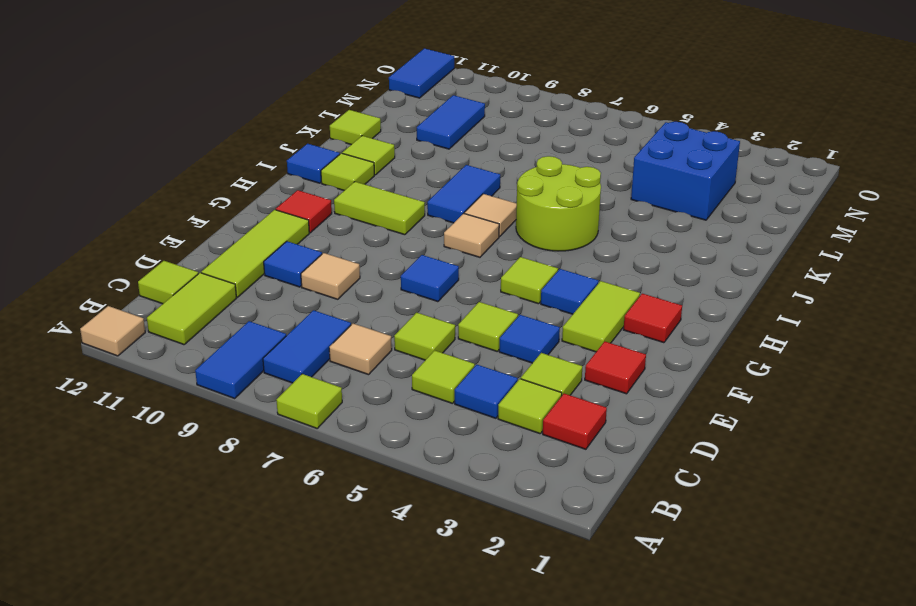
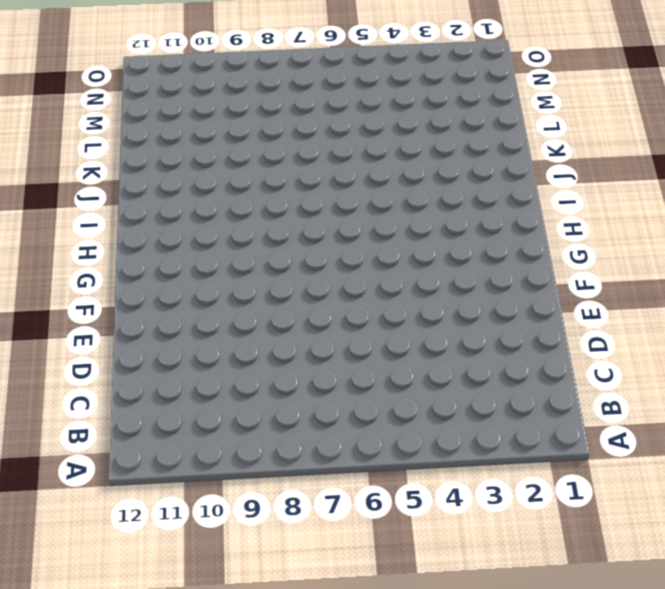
none -> lime tile A7 level 1
none -> blue tile A9:B9 level 1
none -> tan tile A12 level 1
none -> blue tile B8:C8 level 1

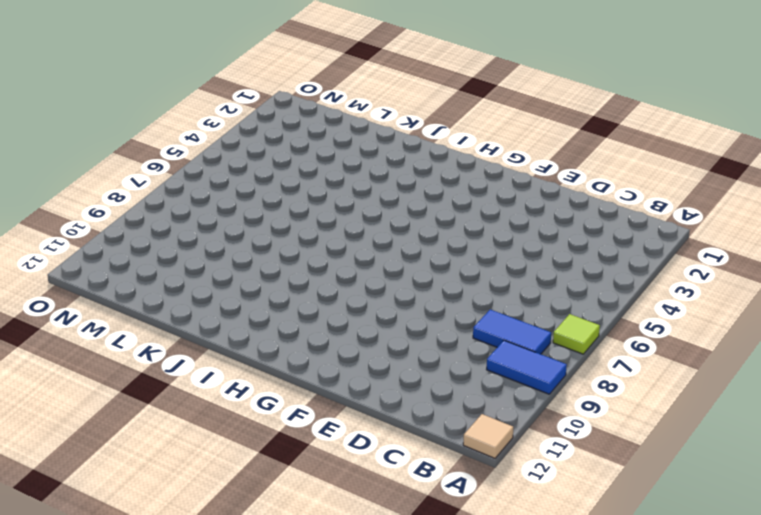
none -> lime tile B11:C11 level 1
none -> red tile C2 level 1
none -> lime tile C3 level 1
none -> blue tile C4 level 1

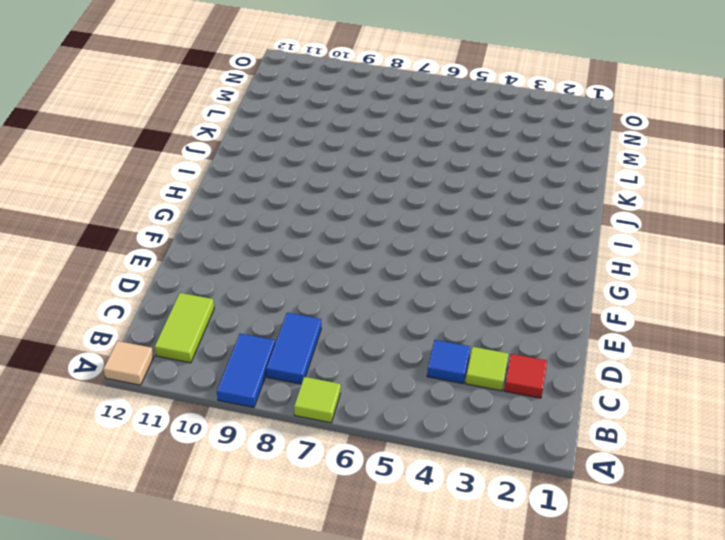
none -> lime tile C5 level 1
none -> tan tile C7 level 1
none -> lime tile C12 level 1
none -> lime tile D3 level 1

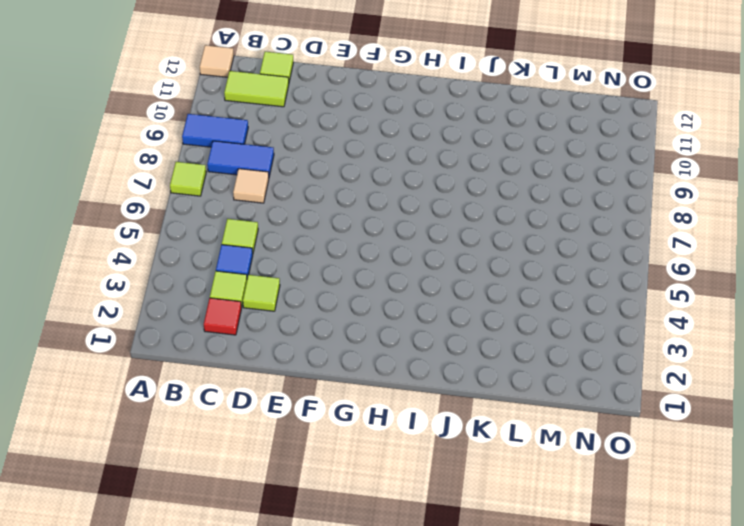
none -> lime tile D6 level 1
none -> lime tile D11:F11 level 1
none -> red tile E2 level 1
none -> blue tile E4 level 1

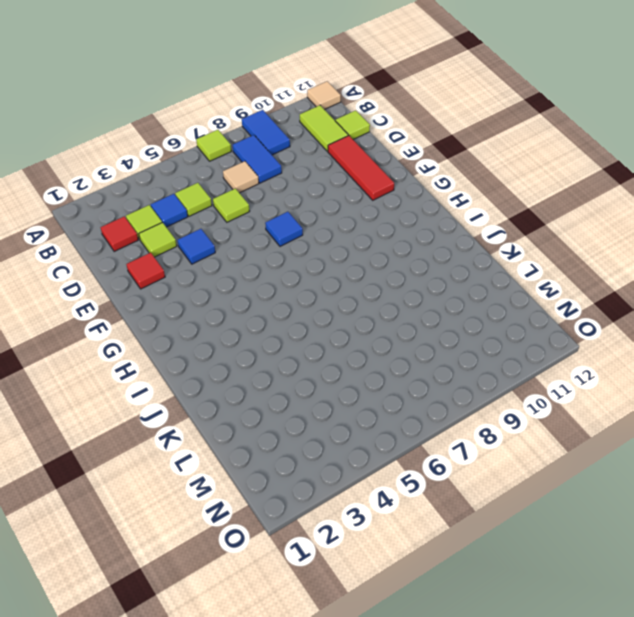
red tile D11:F11 level 1 -> lime tile D11:F11 level 1
none -> lime tile E5 level 1
none -> tan tile E9 level 1
none -> blue tile E10 level 1
none -> lime tile F3:G3 level 1

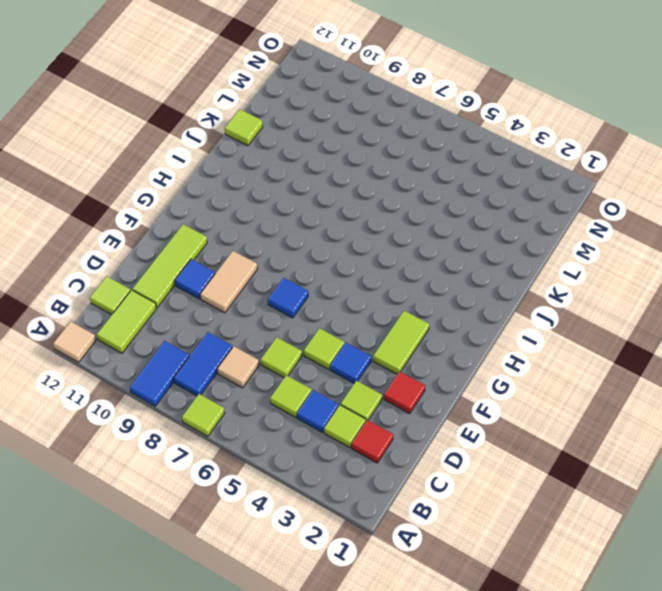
tan tile E9:F9 level 1 -> tan tile E9 level 1
none -> red tile G2 level 1
none -> blue tile G4 level 1
none -> lime tile G5 level 1
none -> red tile G11 level 1

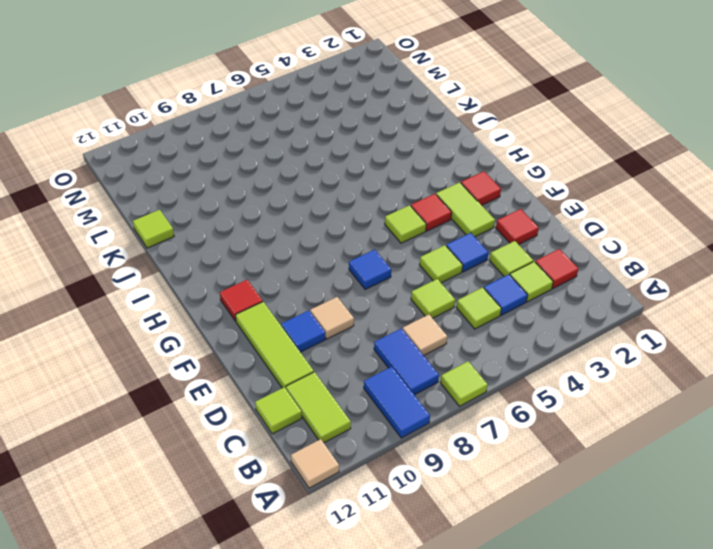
red tile G4 level 1 -> blue tile G4 level 1
none -> tan tile H7 level 1
none -> lime tile H9:H10 level 1
none -> lime round brick I5:J6 level 1
none -> tan tile I7 level 1

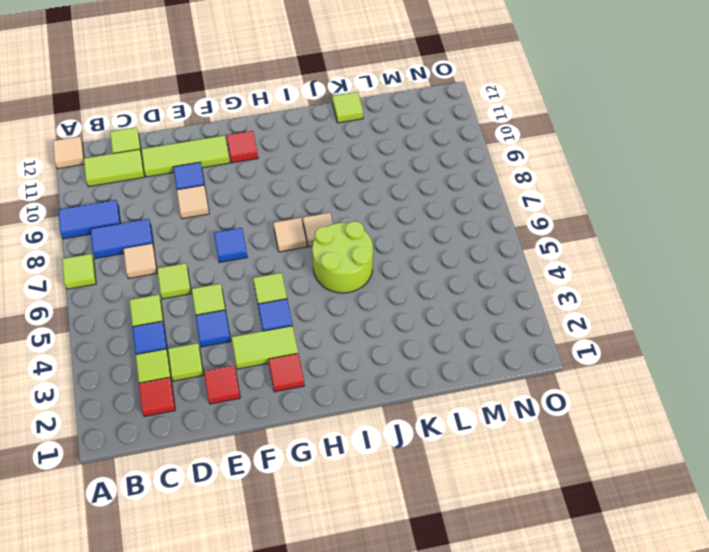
none -> lime tile H9:H10 level 1
none -> blue tile I8:J8 level 1
none -> lime tile I11 level 1
none -> blue tile I12 level 1

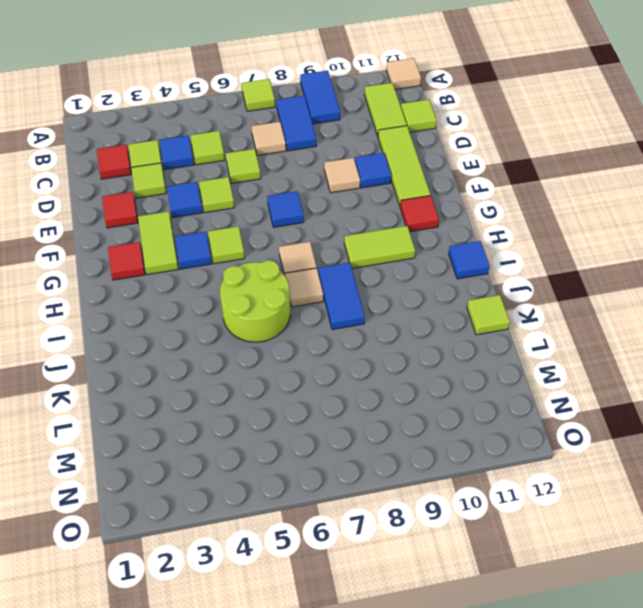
none -> lime tile I11 level 1
none -> lime tile J11 level 1
none -> blue brick L3:M4 level 1
none -> blue tile L10:M10 level 1

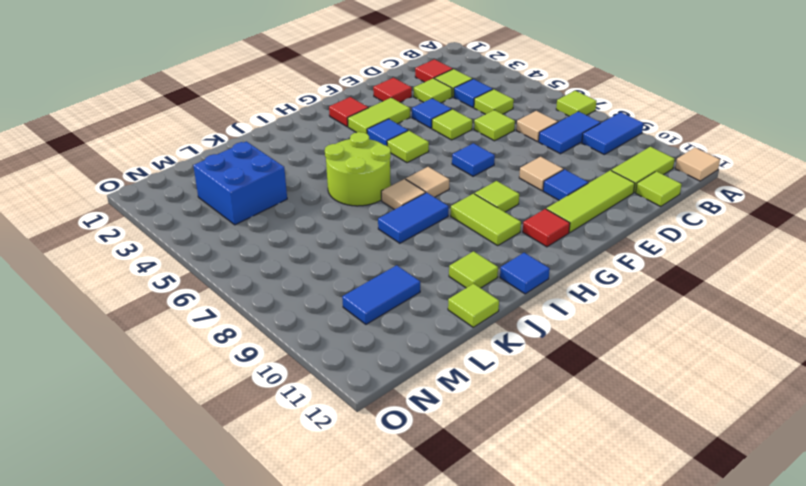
lime tile G9 level 1 -> lime tile I11 level 1
none -> blue tile N12:O12 level 1

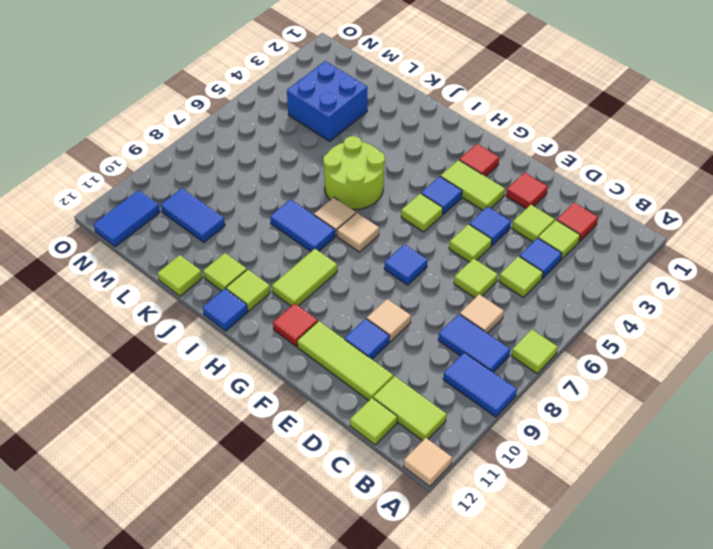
blue tile N11:N12 level 1 -> blue tile N12:O12 level 1

